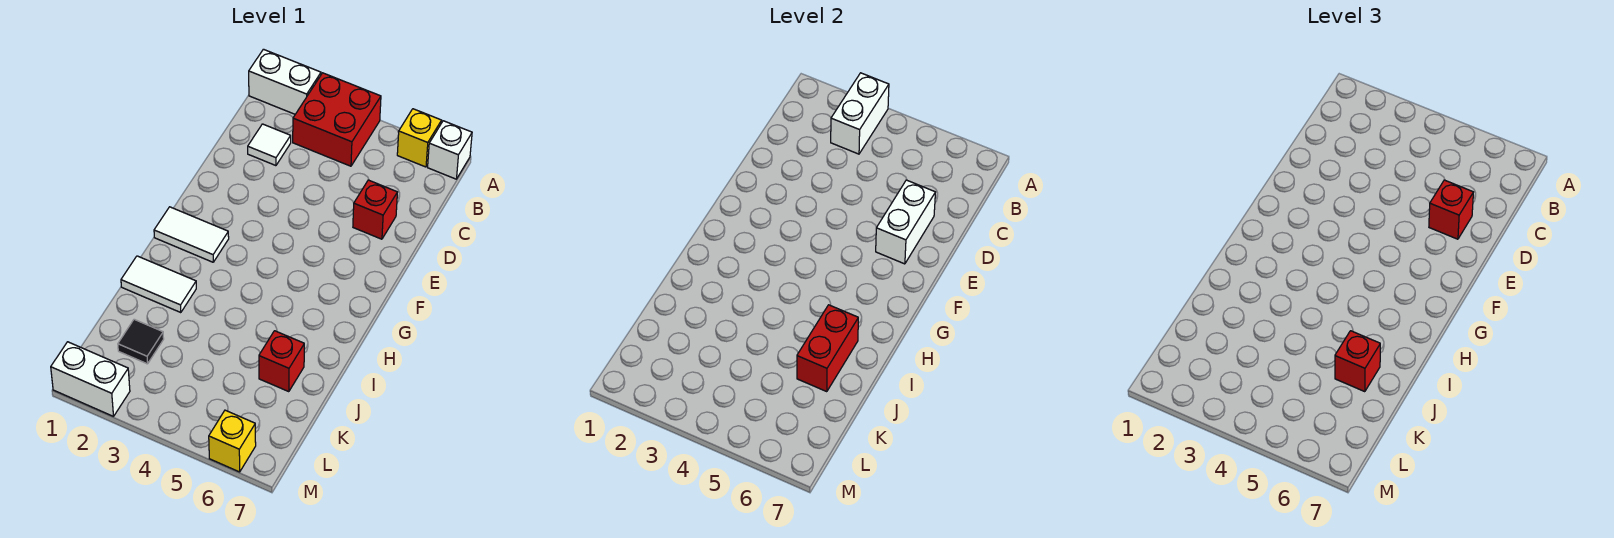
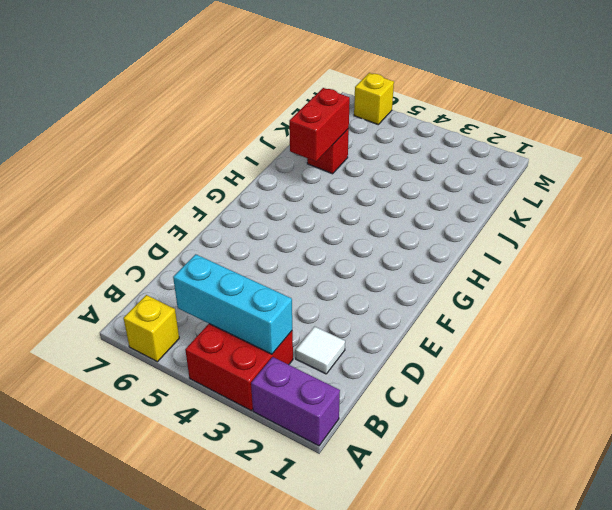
purple brick A1:A2 level 1 -> white brick A1:A2 level 1
cyan brick B3:B5 level 2 -> white brick A3:B3 level 2
none -> white brick A7 level 1
none -> red brick D6 level 1
none -> white tile G1:G2 level 1

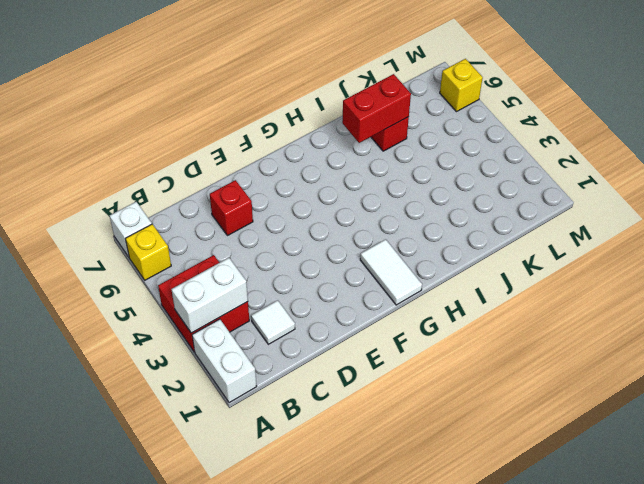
none -> white tile I1:I2 level 1
none -> black tile K2 level 1
none -> white brick M1:M2 level 1

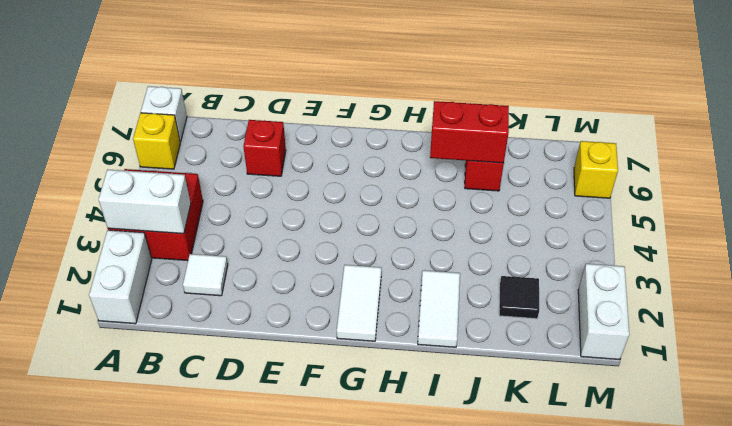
none -> white brick D6:E6 level 2
none -> red brick D6 level 3
none -> red brick J6 level 3

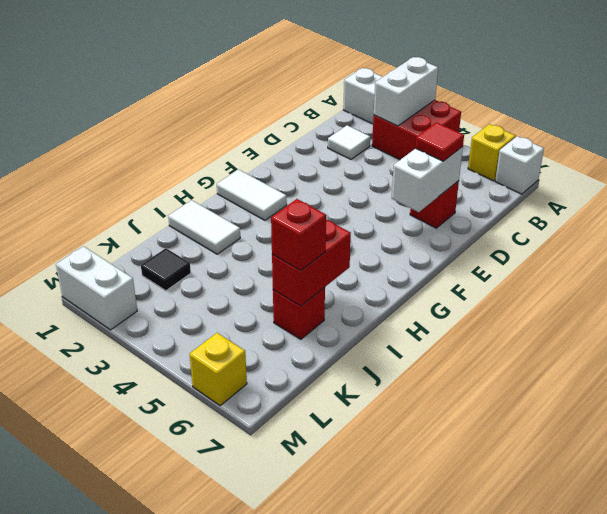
red tile D6 level 3 -> red brick D6 level 3

